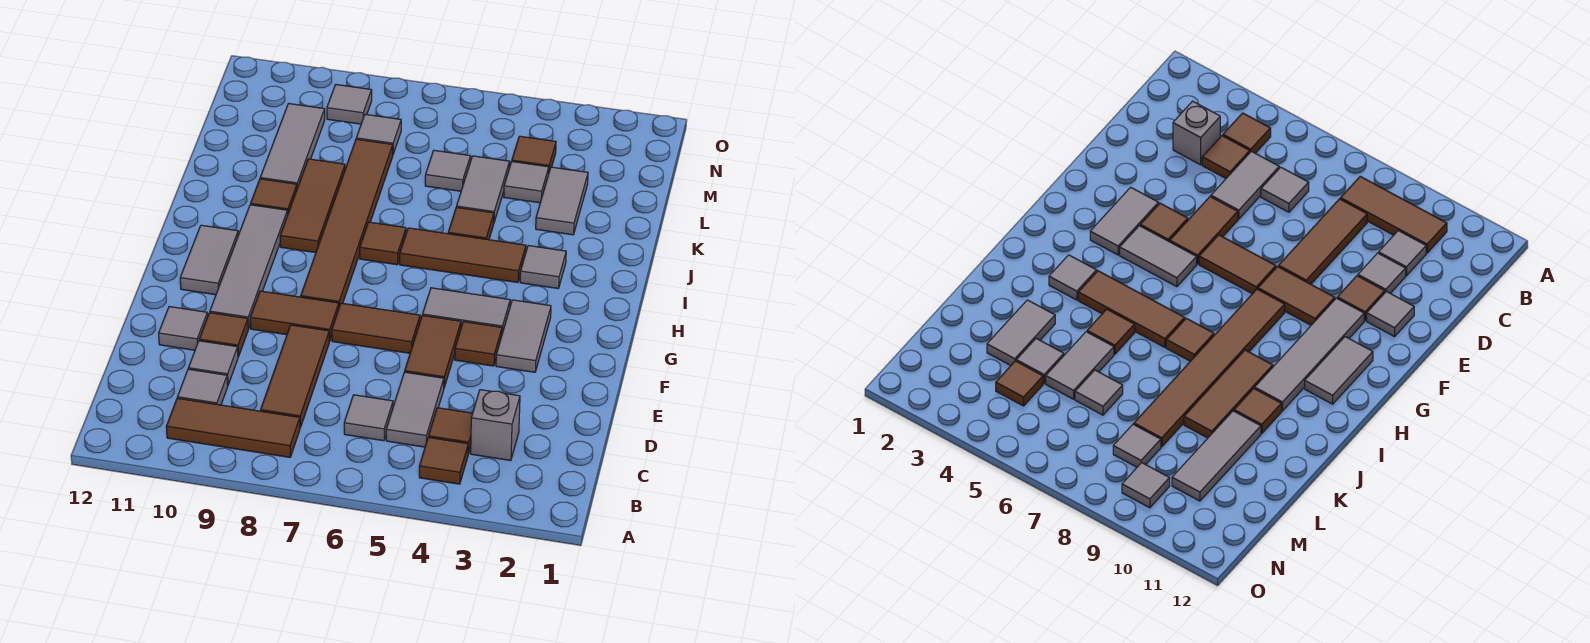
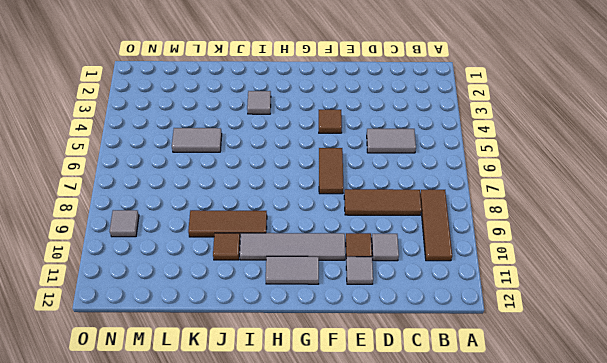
none -> brown tile B4 level 1
none -> grey brick C3 level 1
none -> brown tile C4 level 1
none -> grey tile C6 level 1

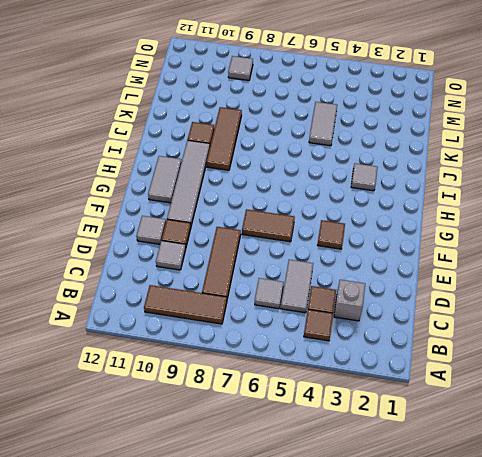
none -> grey tile C10 level 1
none -> brown tile E5:F5 level 1
none -> grey tile F3:G3 level 1
none -> brown tile F8:F9 level 1

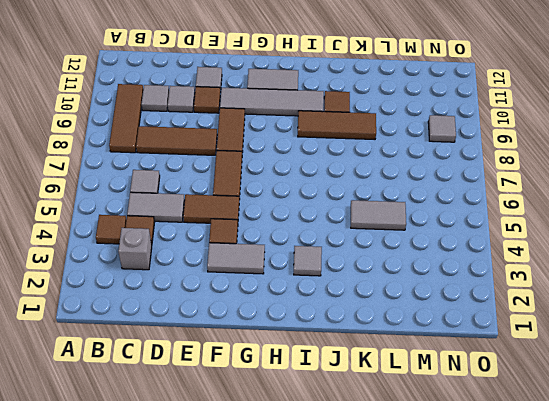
none -> grey tile G4:G5 level 1
none -> brown tile G8:L8 level 1
none -> brown tile I4:I6 level 1
none -> brown tile I7 level 1

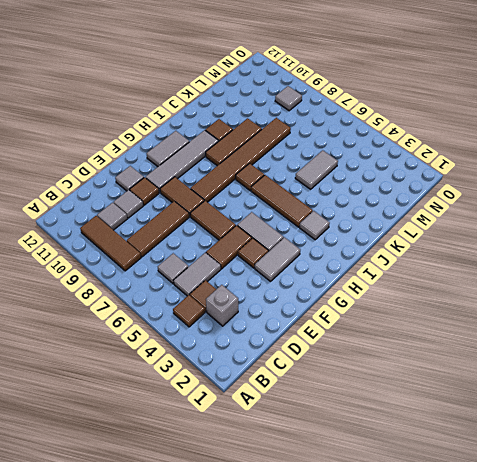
none -> brown tile J5 level 1
none -> grey tile K3:L3 level 1
none -> grey tile K10:M10 level 1
none -> grey tile L4 level 1

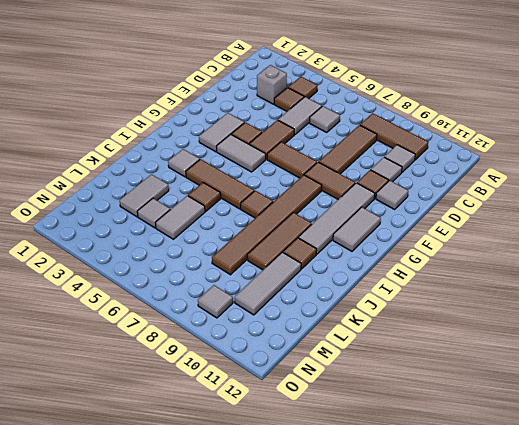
none -> grey tile L6 level 1
none -> brown tile M4 level 1
none -> grey tile M8 level 1

